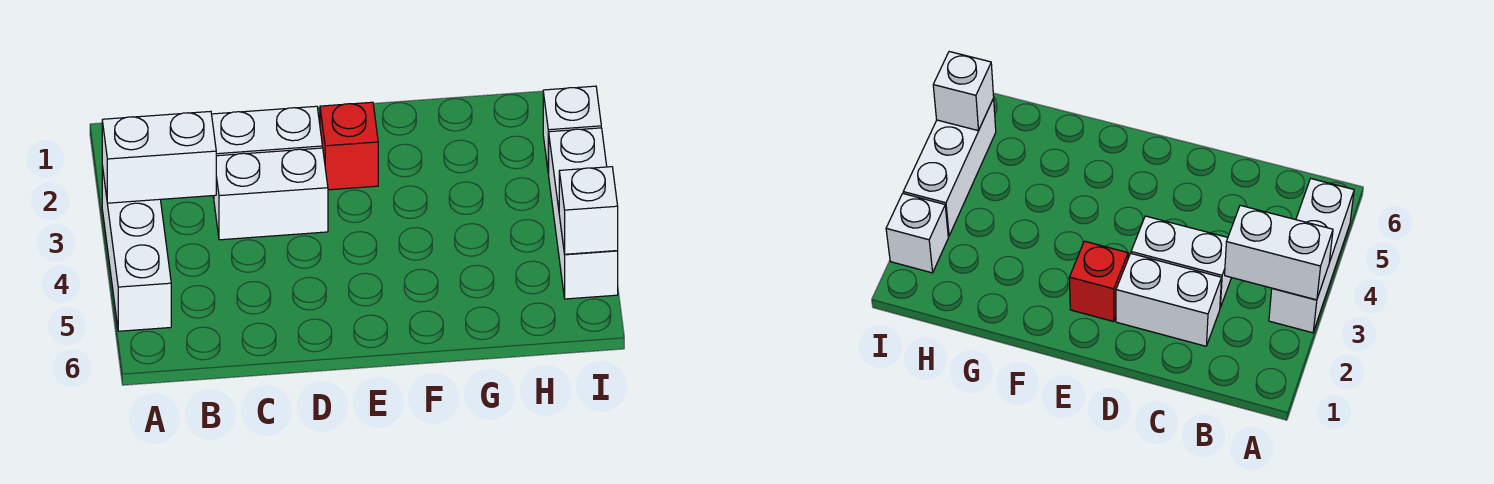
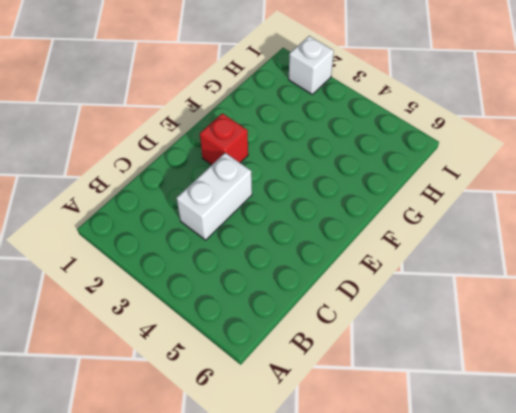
none -> white brick A3:A5 level 1
none -> white brick C2:D2 level 1

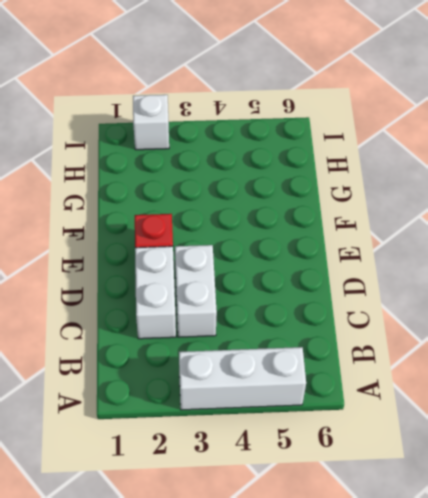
none -> white brick I3:I5 level 1
none -> white brick A3:B3 level 2

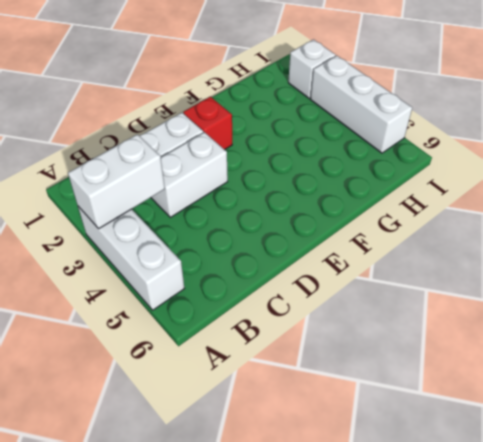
none -> white brick I5 level 2

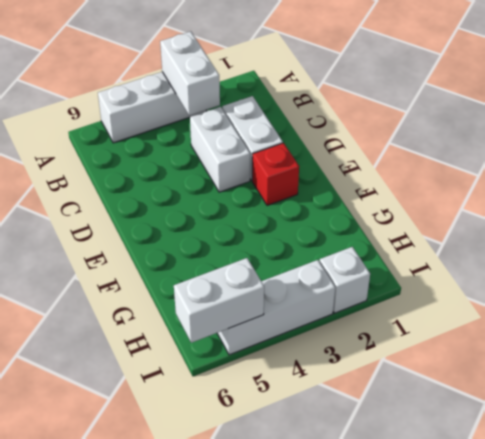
white brick I5:I6 level 2 -> white brick I5 level 2

